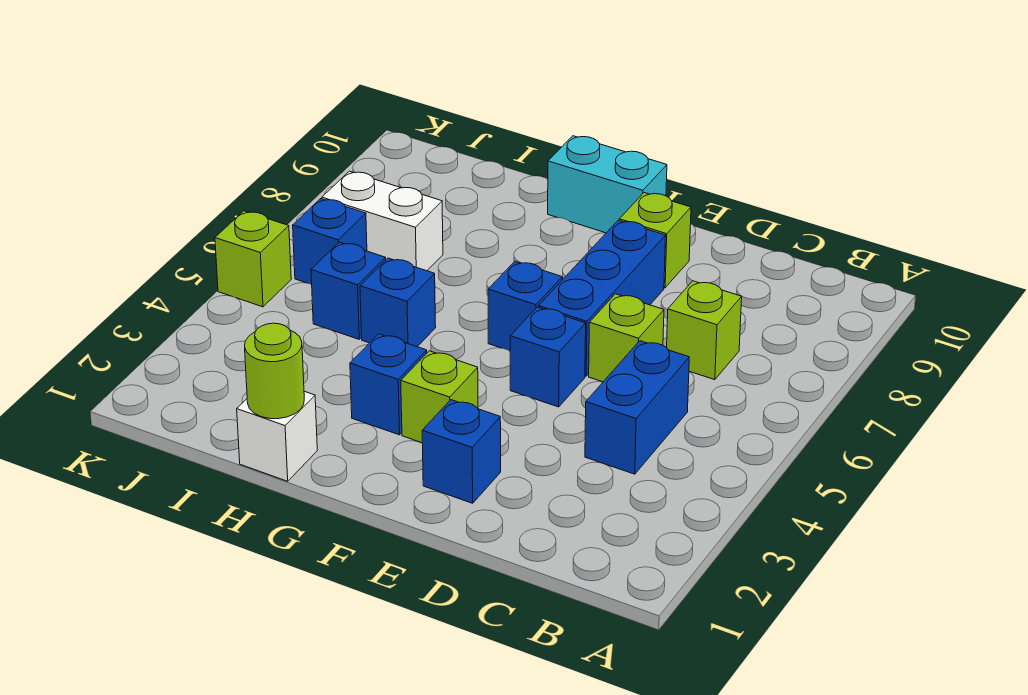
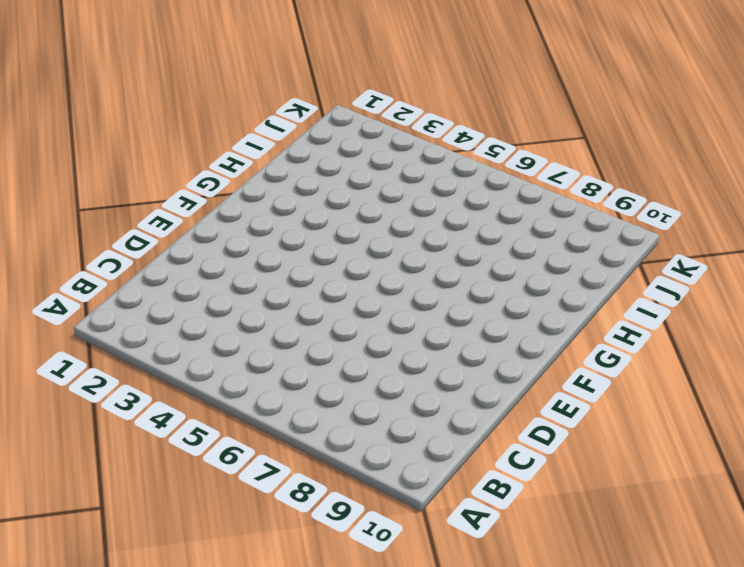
none -> blue brick C4:C5 level 1
none -> lime brick C7 level 1
none -> lime brick D6 level 1

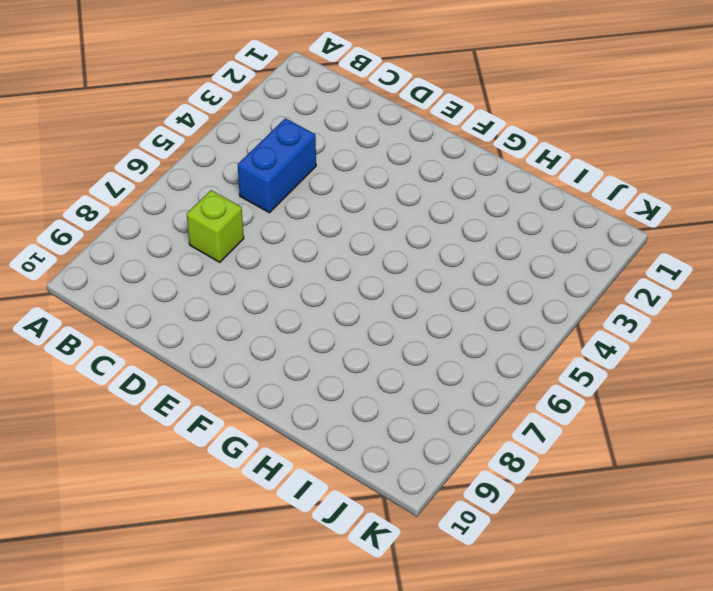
none -> lime brick D6 level 1
none -> blue brick E2 level 1
none -> blue brick E5 level 1

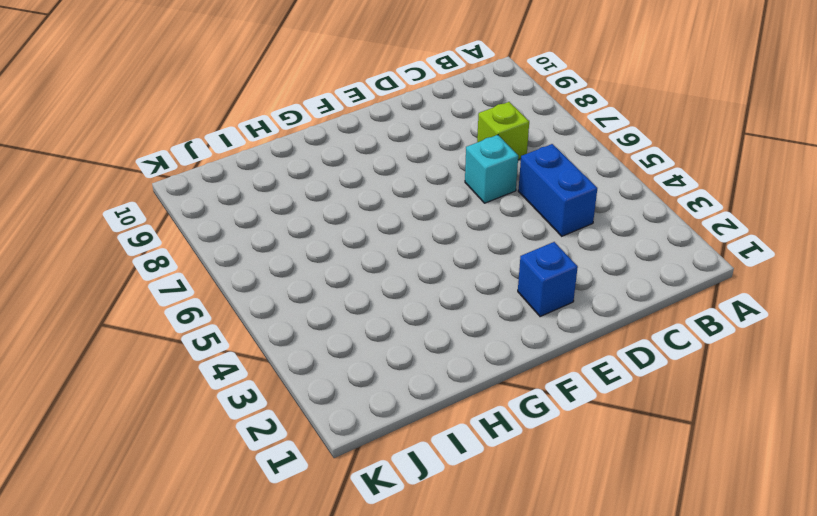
cyan brick D6 level 1 -> lime brick D6 level 1
none -> blue brick E5 level 1
none -> blue brick E6:E8 level 1
none -> lime brick E9 level 1

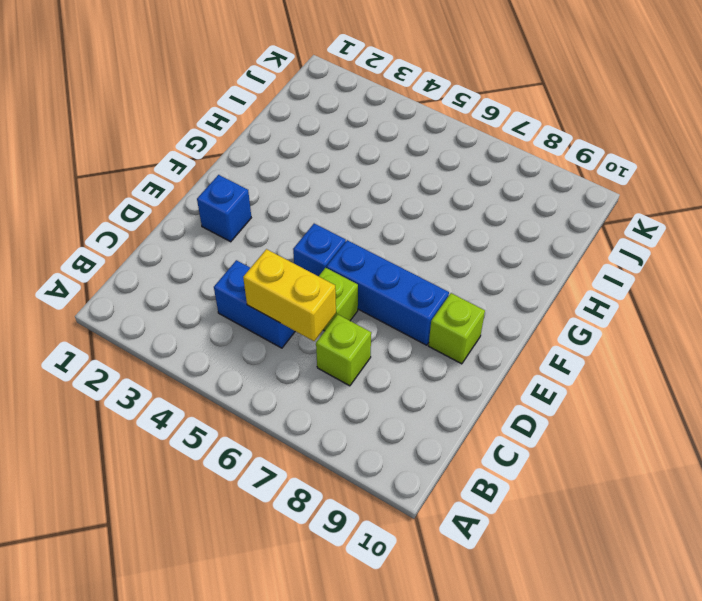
yellow brick C5:C6 level 2 -> none
none -> lime brick F3 level 1
none -> blue brick F6 level 1
none -> cyan brick F10:G10 level 1

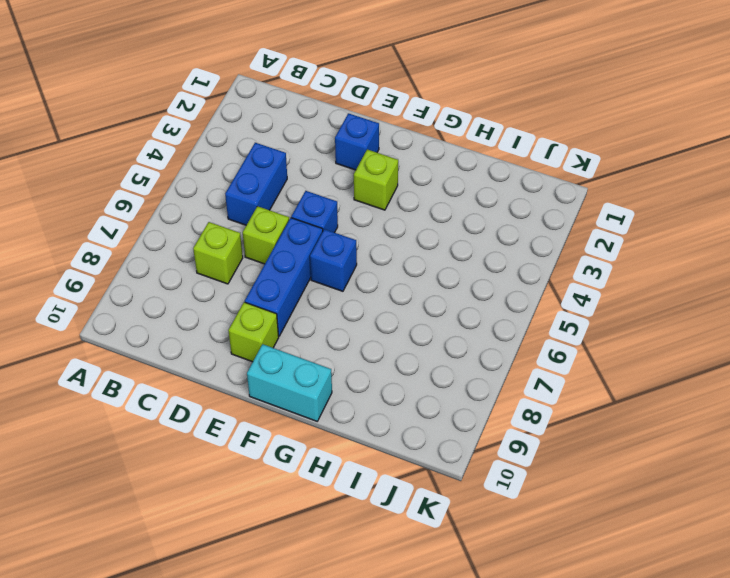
none -> blue brick G3 level 1
none -> white brick H1 level 1
none -> blue brick H5 level 1

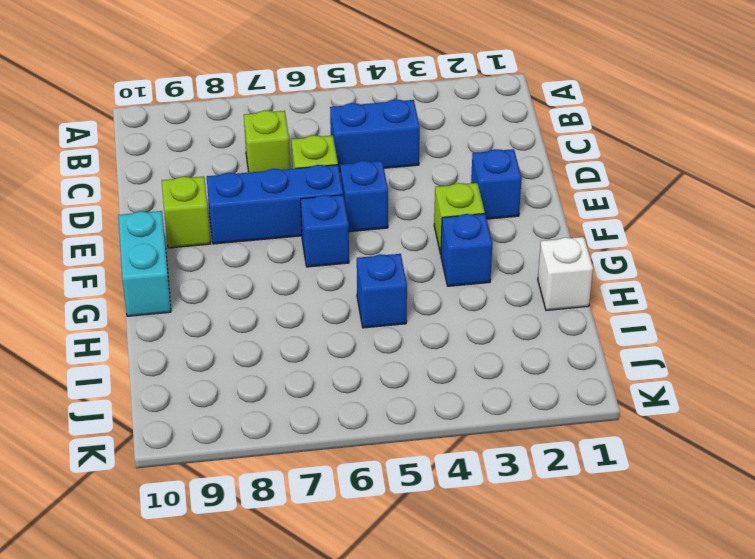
none -> blue brick I5 level 1
none -> white brick I7:J7 level 1
none -> blue brick J6 level 1

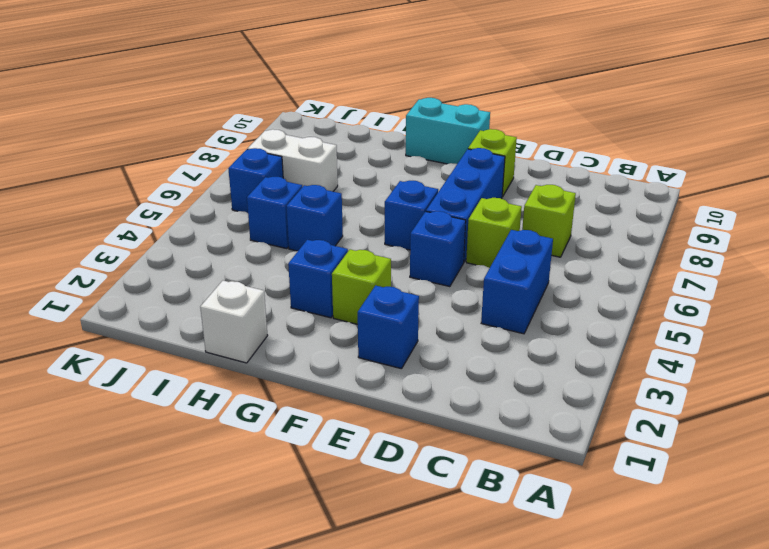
none -> lime brick K5 level 1
none -> lime round brick H1 level 2

